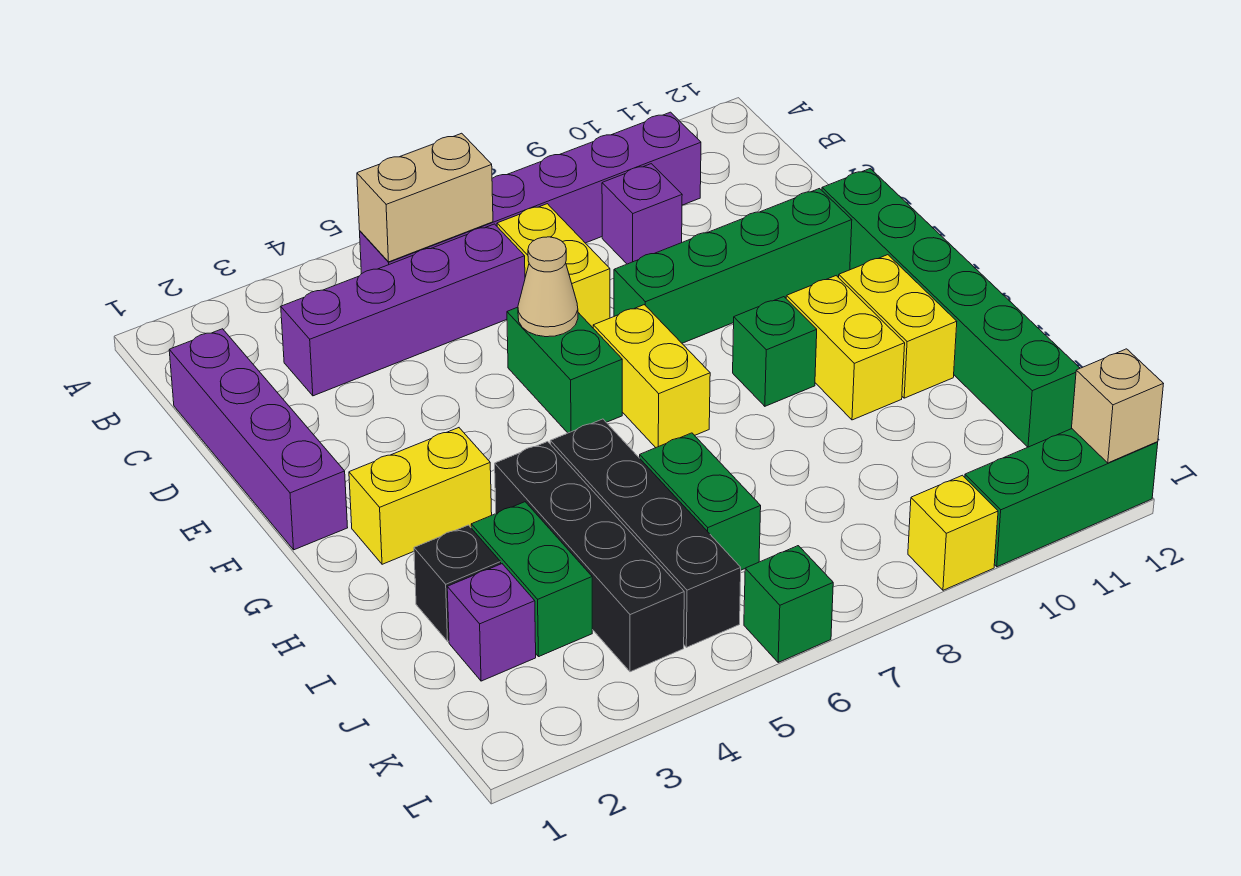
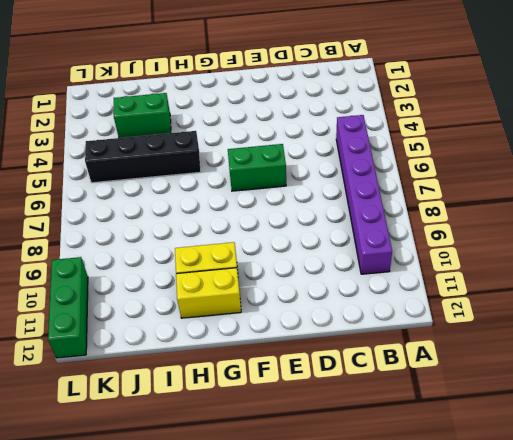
none -> purple brick C1:F1 level 1
none -> purple brick C3:C6 level 1
none -> yellow brick C7:D7 level 1

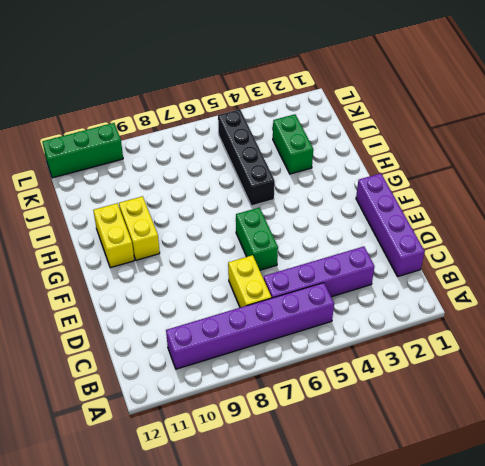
none -> purple brick C9 level 1
none -> green brick E8:E11 level 1
none -> green brick E12:J12 level 1

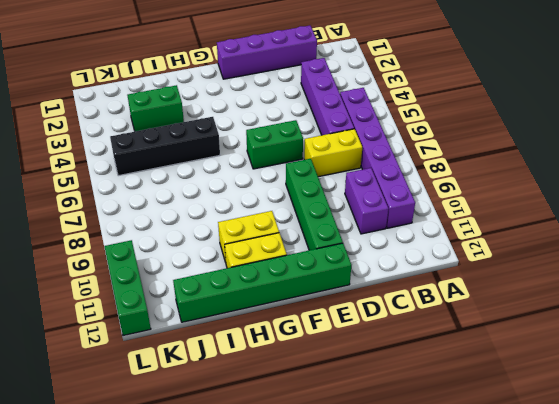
purple brick C9:C10 level 1 -> purple brick C9 level 1
none -> yellow brick F7:G7 level 1
none -> yellow brick G2:G3 level 1
none -> green brick G9 level 1

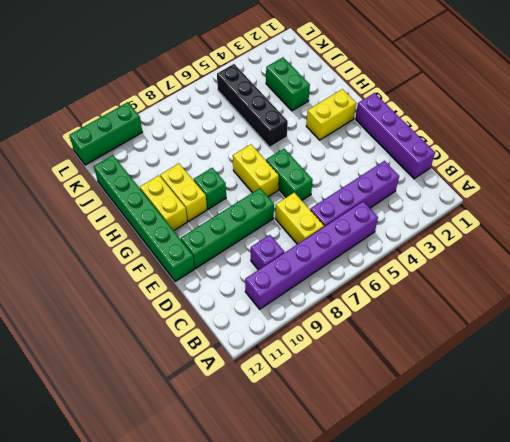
none -> black brick H4:K4 level 1
none -> black brick I2 level 1
none -> green brick I6:J6 level 1

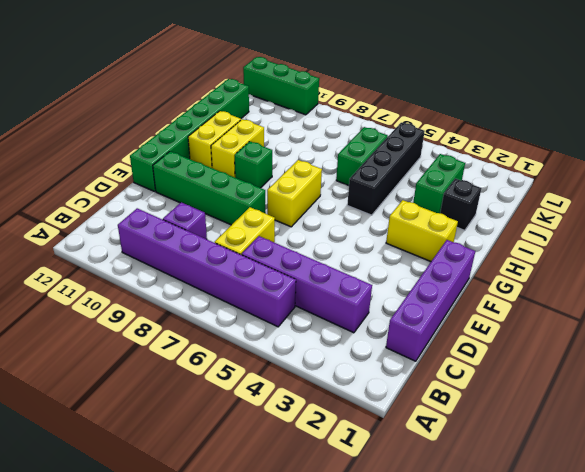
none -> green brick E6:F6 level 1
none -> black brick H4:K4 level 1
none -> purple brick J2 level 1

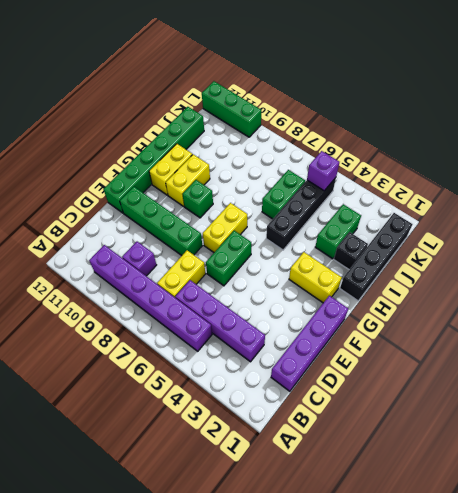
black brick H1:K1 level 1 -> black brick H4:K4 level 1
purple brick K5 level 2 -> purple brick J2 level 1
none -> green brick L6 level 1
none -> yellow brick L9 level 1
none -> tan brick B5:B6 level 2

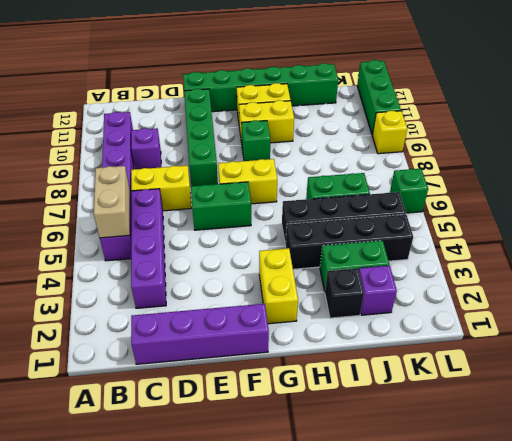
none -> tan cone E6 level 2
none -> tan brick L12 level 2

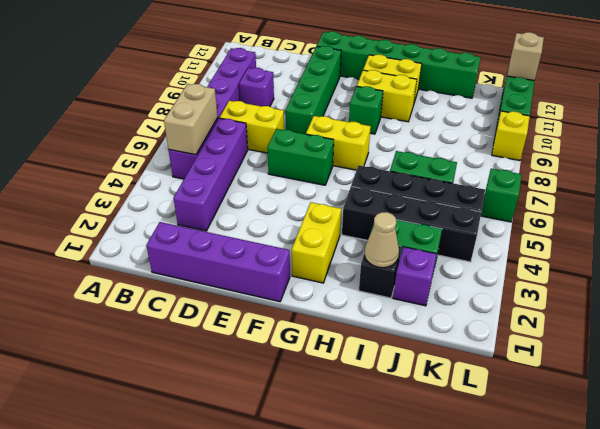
tan cone I2 level 2 -> tan cone E6 level 2

